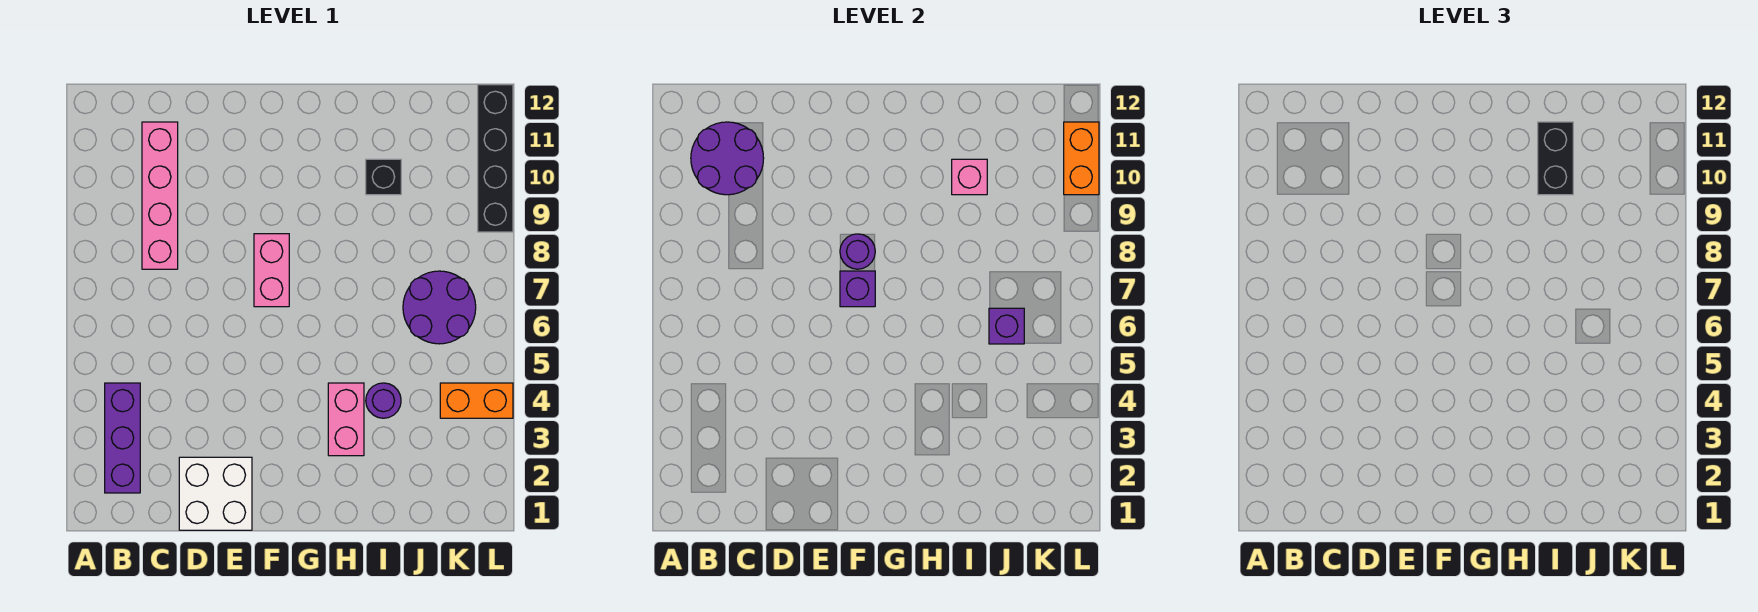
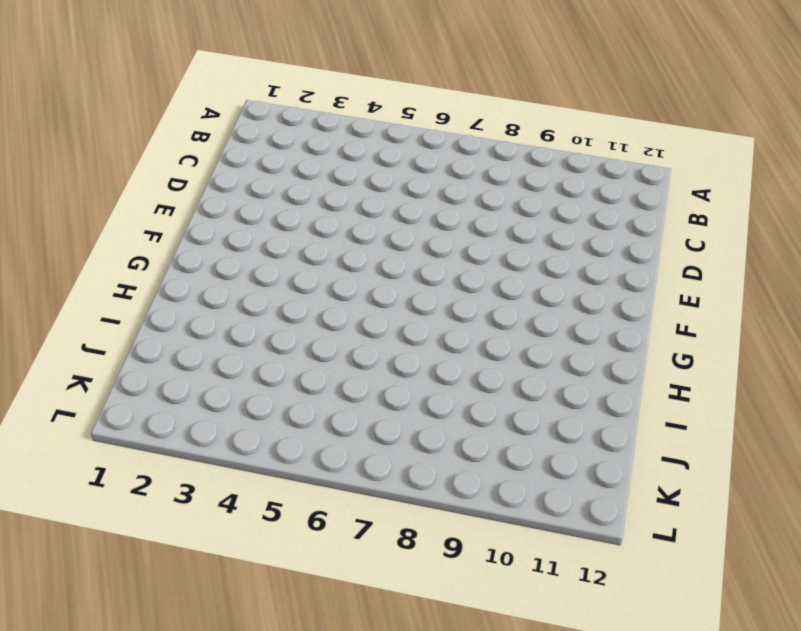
none -> purple brick B2:B4 level 1
none -> pink brick C8:C11 level 1
none -> white brick D1:E2 level 1

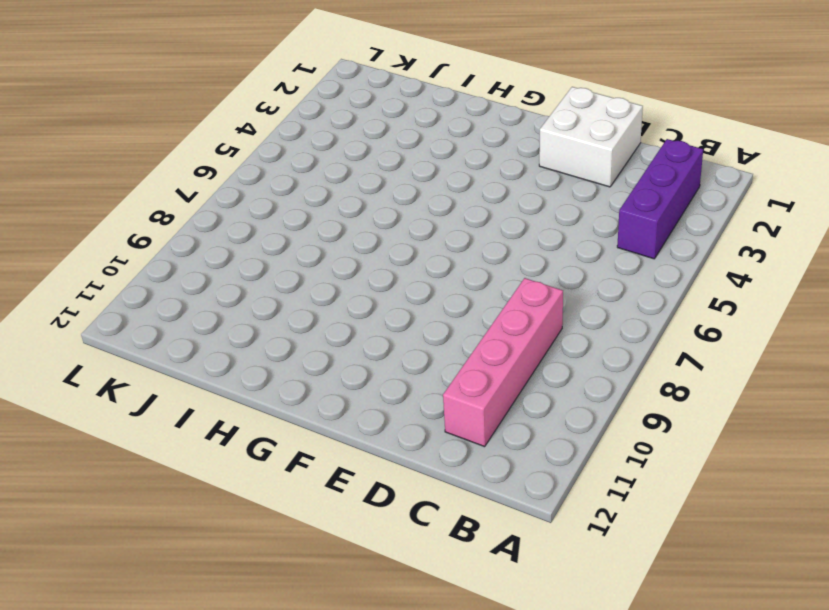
none -> pink brick F7:F8 level 1
none -> pink brick H3:H4 level 1
none -> purple round brick I4 level 1

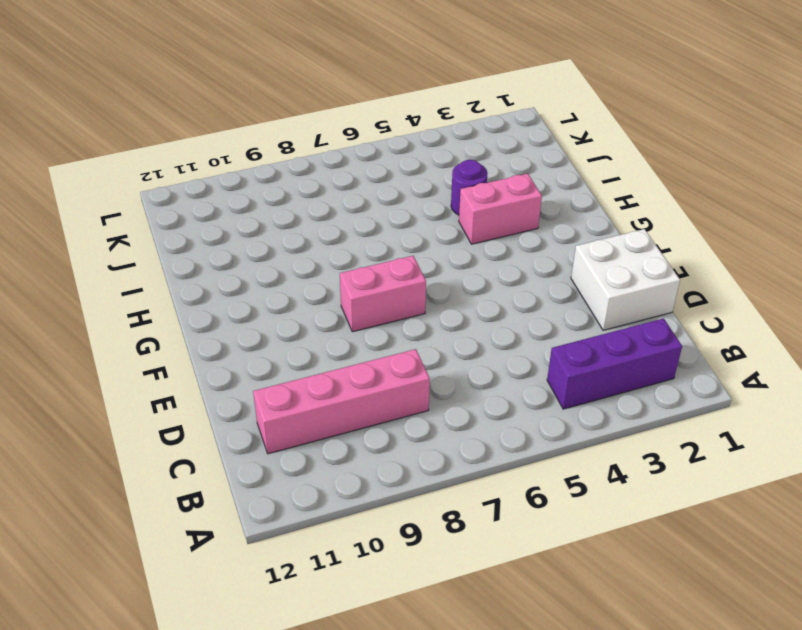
none -> black brick I10 level 1
none -> purple round brick J6:K7 level 1
none -> orange brick K4:L4 level 1

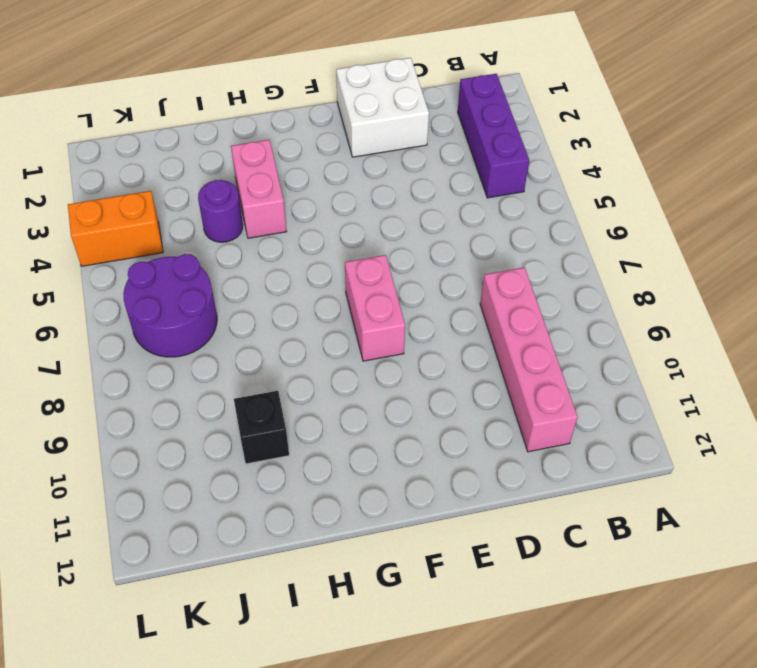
none -> black brick L9:L12 level 1
none -> purple round brick B10:C11 level 2
none -> purple brick F7 level 2

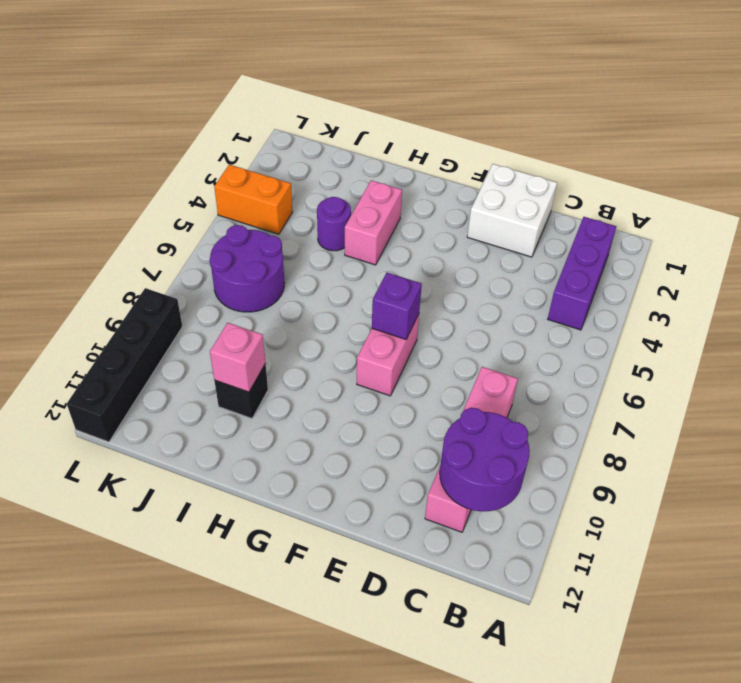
none -> purple round brick F8 level 2
none -> purple brick J6 level 2
none -> orange brick L10:L11 level 2

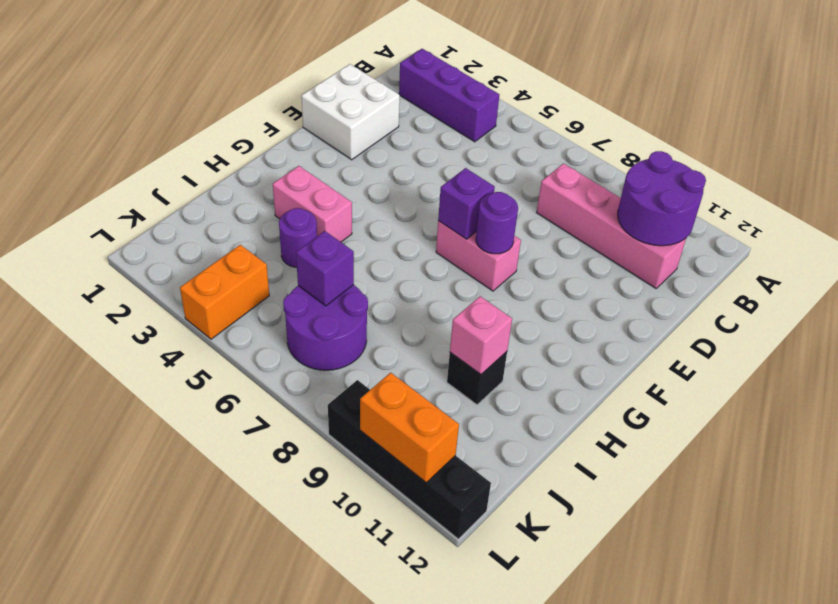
none -> black brick I10:I11 level 3

